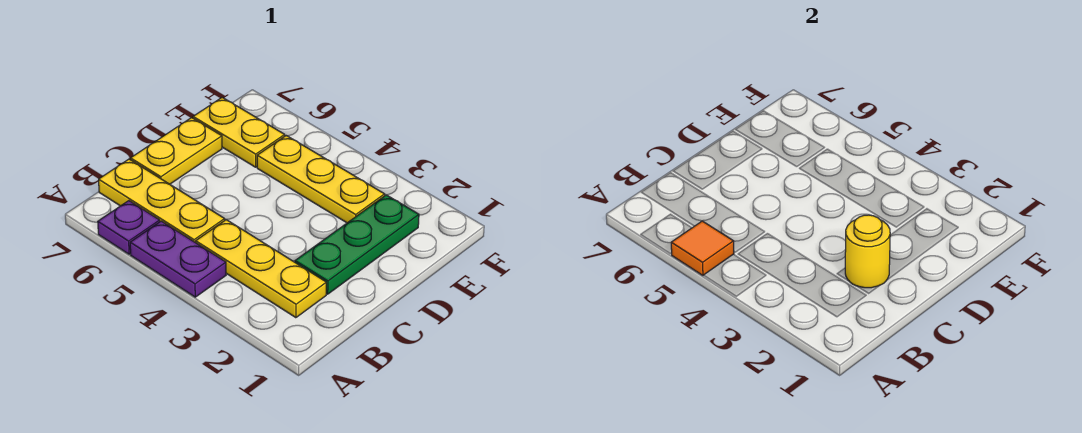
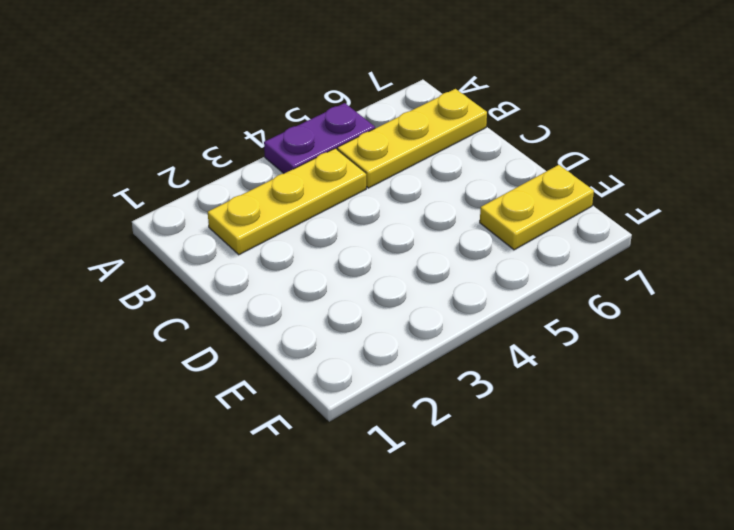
none -> purple plate A6 level 1
none -> green plate C2:E2 level 1

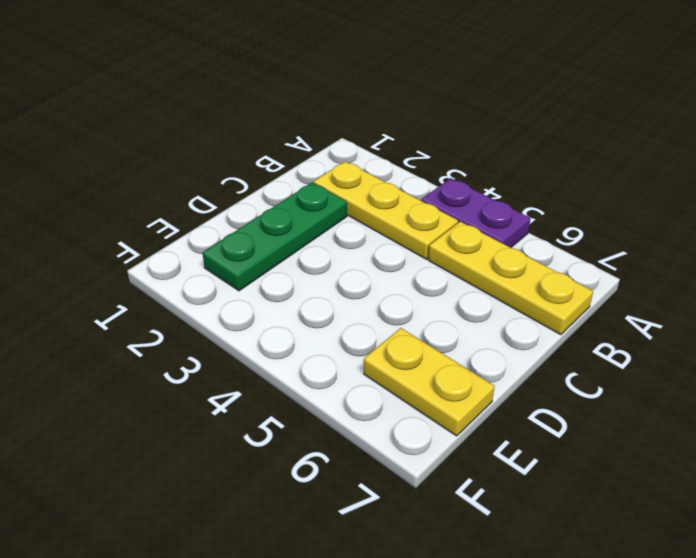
none -> purple plate A6 level 1
none -> yellow plate C7:D7 level 1

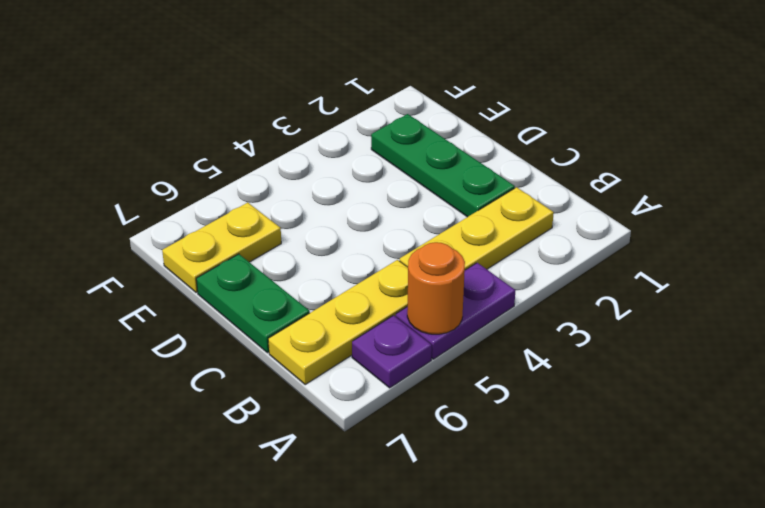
orange round brick A5 level 2 -> orange tile A5 level 2
green plate C7:D7 level 1 -> yellow plate C7:D7 level 1
none -> yellow plate E3:E5 level 1
none -> yellow round brick C2 level 2

